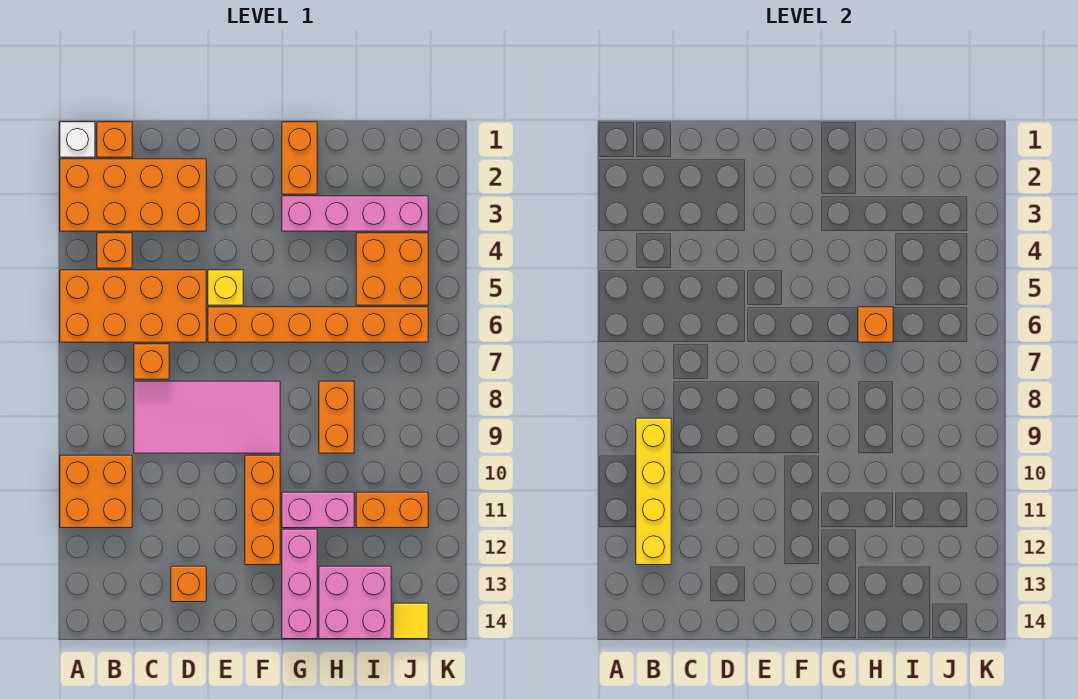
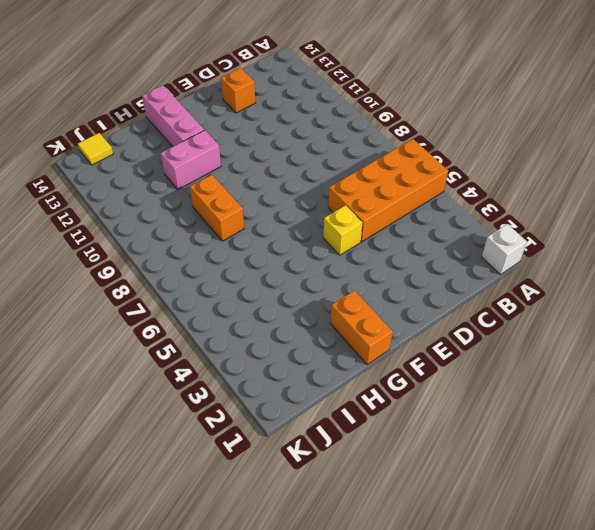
none -> orange brick A2:D3 level 1
none -> orange brick A10:B11 level 1
none -> orange brick B1 level 1

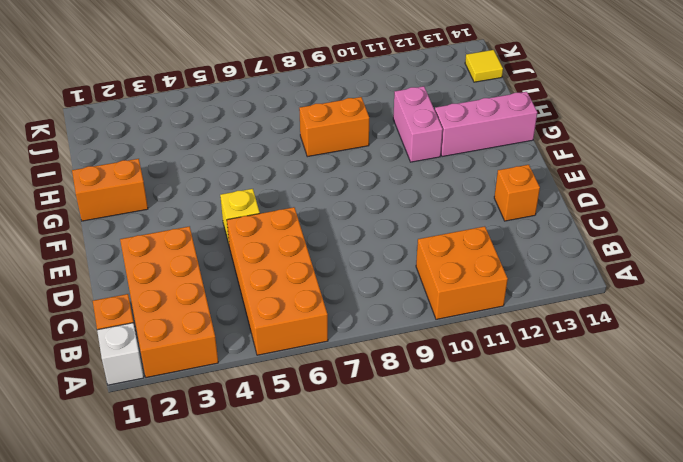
none -> orange brick B4 level 1
none -> orange brick C7 level 1
none -> pink tile C8:F9 level 1

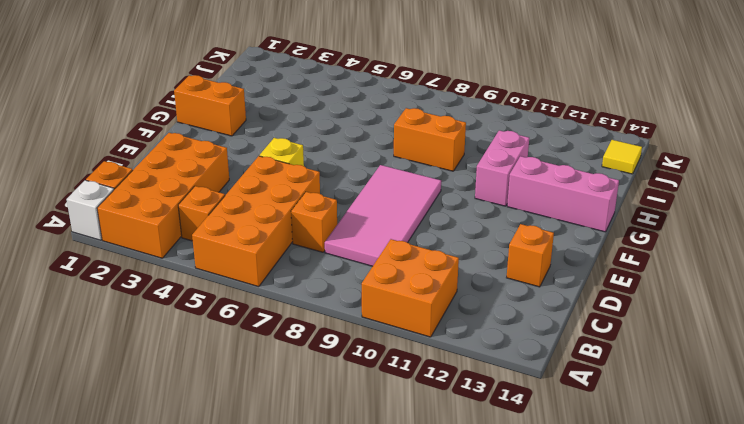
none -> orange brick E6:J6 level 1
none -> orange brick F10:F12 level 1
none -> pink brick G3:J3 level 1

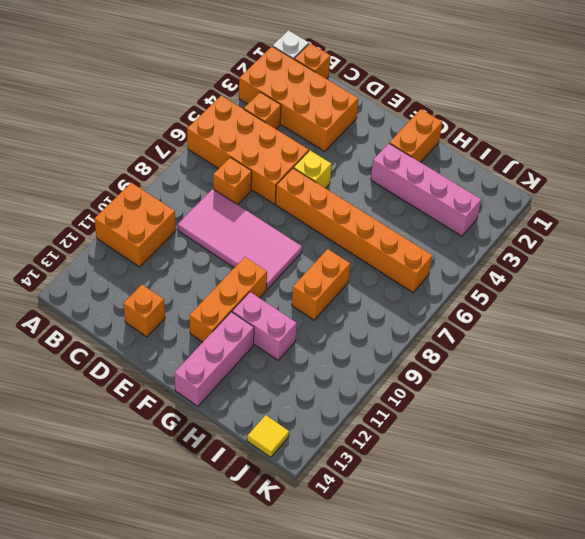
none -> pink brick H13:I14 level 1
none -> orange brick I4:J5 level 1
none -> orange brick I11:J11 level 1

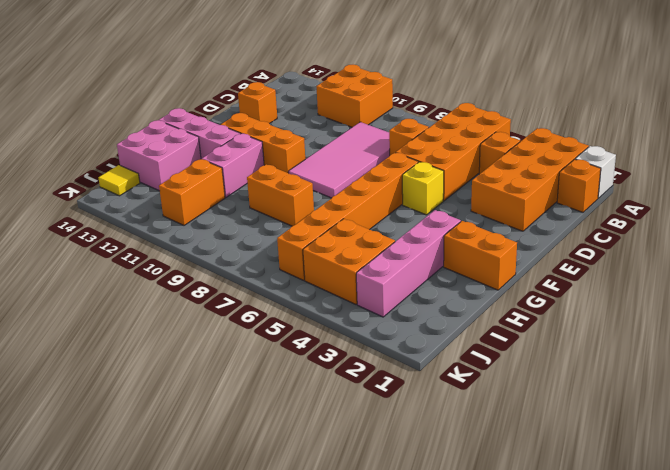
none -> yellow brick B9:B12 level 2
none -> orange brick H6 level 2

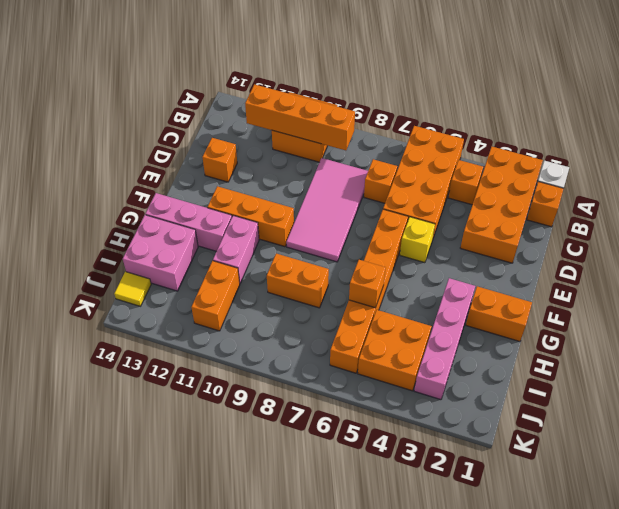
orange brick B9:B12 level 2 -> yellow brick B9:B12 level 2

